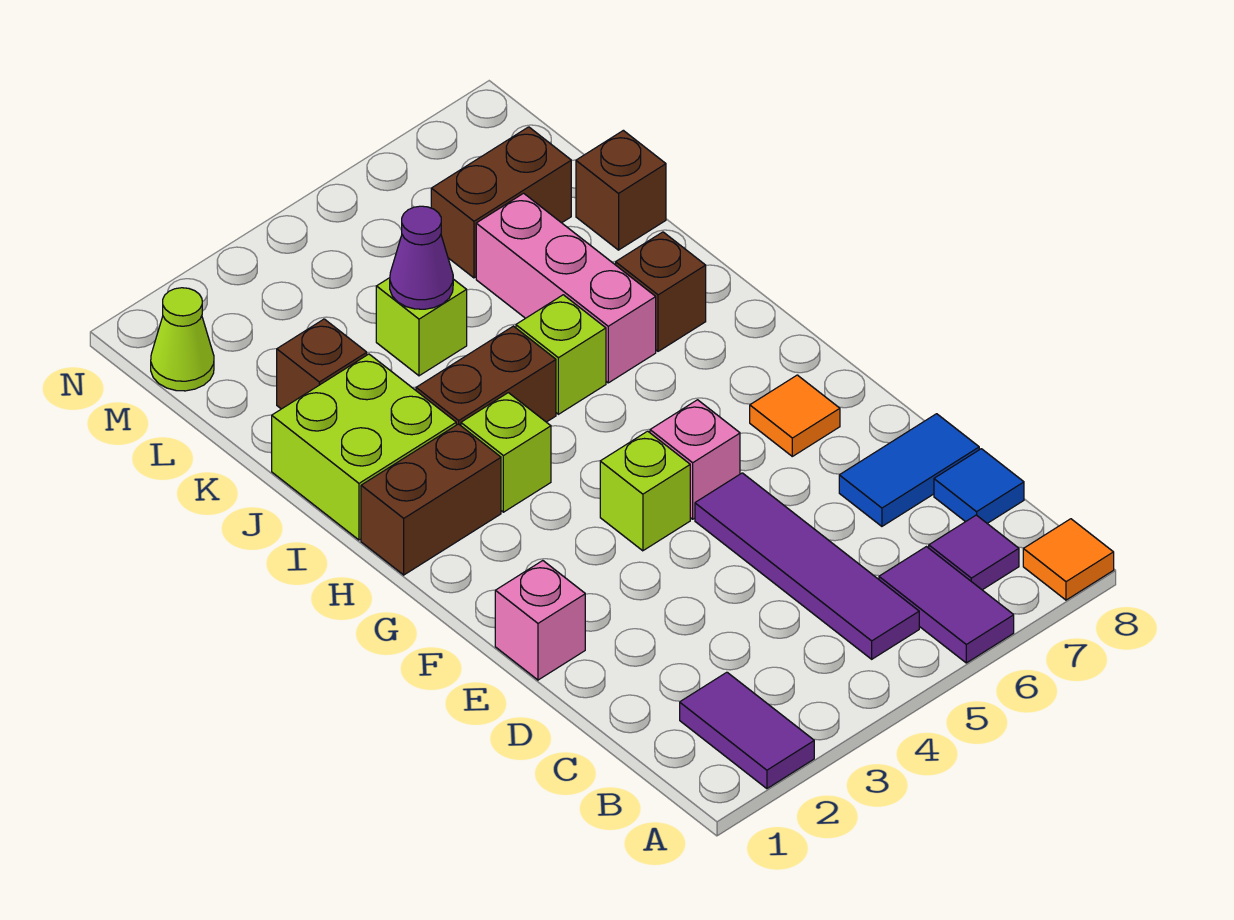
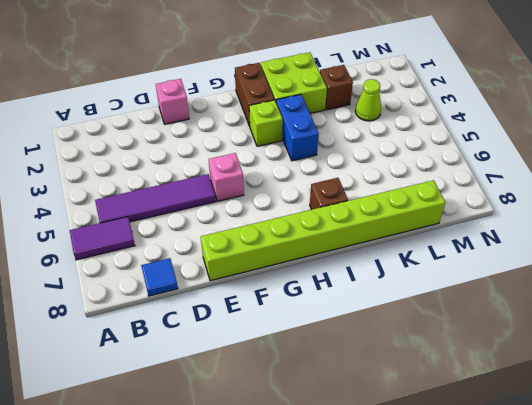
lime brick E8:L8 level 1 -> brown brick K8 level 1
blue brick I3:I4 level 1 -> brown brick I3:I4 level 1
lime cone L3 level 1 -> lime cone M1 level 1
none -> purple tile A2:B2 level 1
none -> orange tile A8 level 1
none -> purple tile B7 level 1

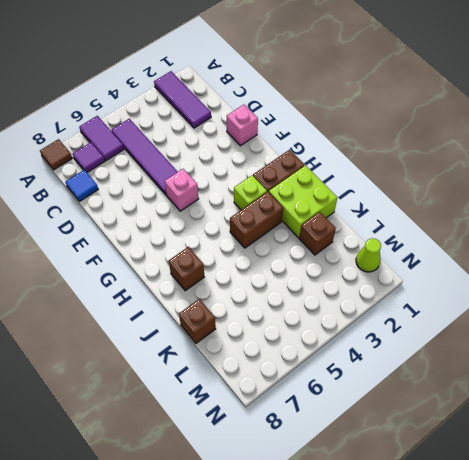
purple tile A2:C2 level 1 -> purple tile A2:B2 level 1
brown tile A8 level 1 -> orange tile A8 level 1
none -> blue tile D7:D8 level 1
none -> lime brick F4 level 1
none -> orange tile F7 level 1

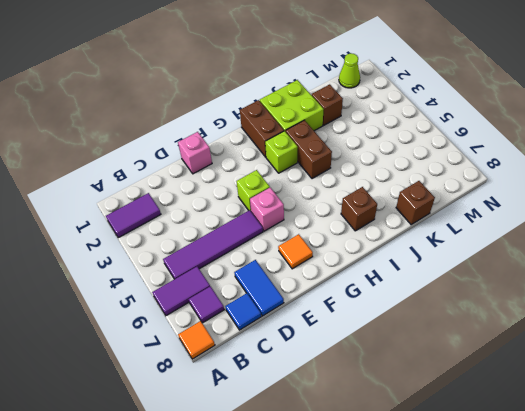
none -> lime brick I5 level 1
none -> pink brick I6:K6 level 1
none -> lime brick K4 level 1

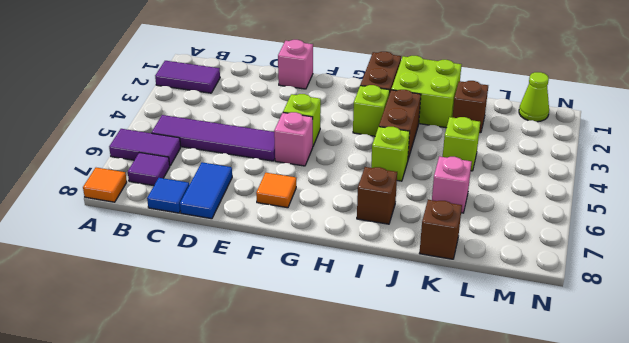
pink brick K6 level 1 -> pink brick I6:K6 level 1
none -> brown brick L6:L7 level 1
none -> purple cone K4 level 2

